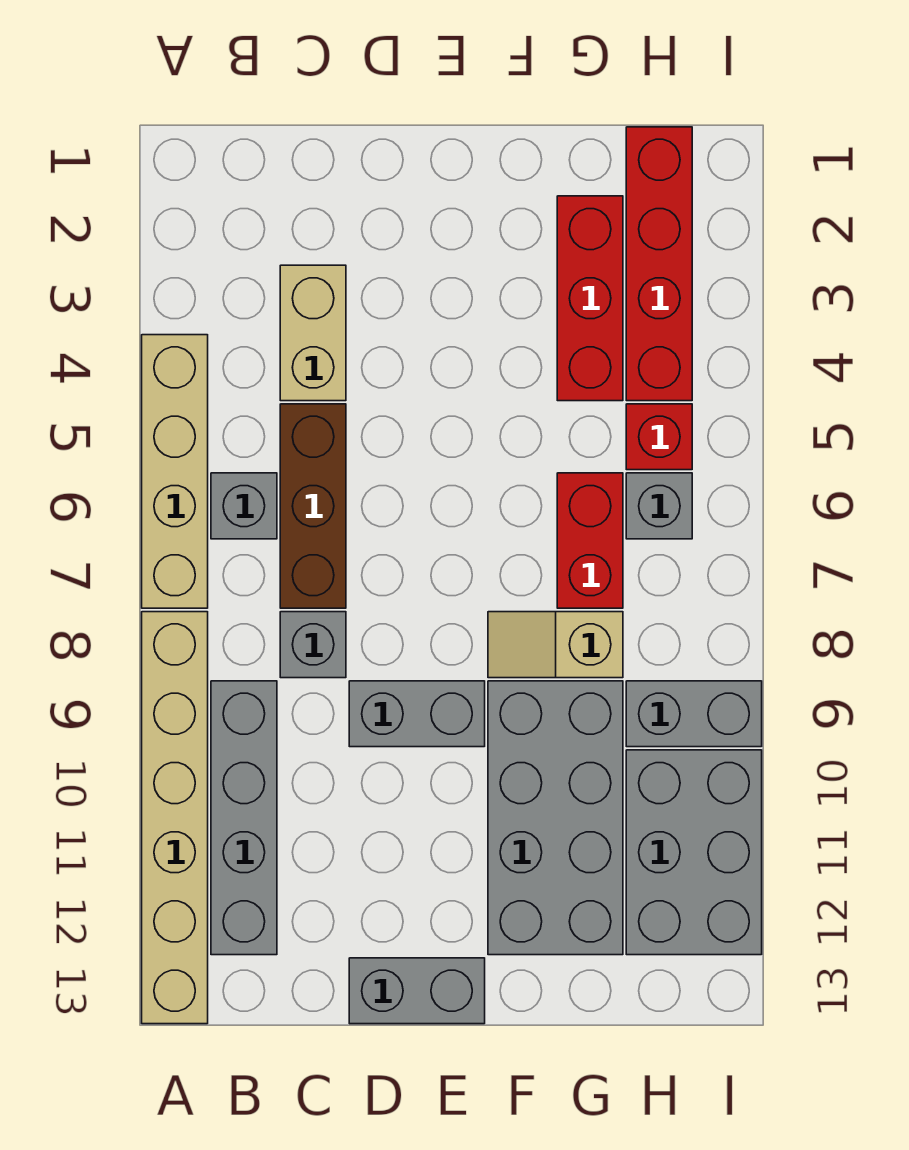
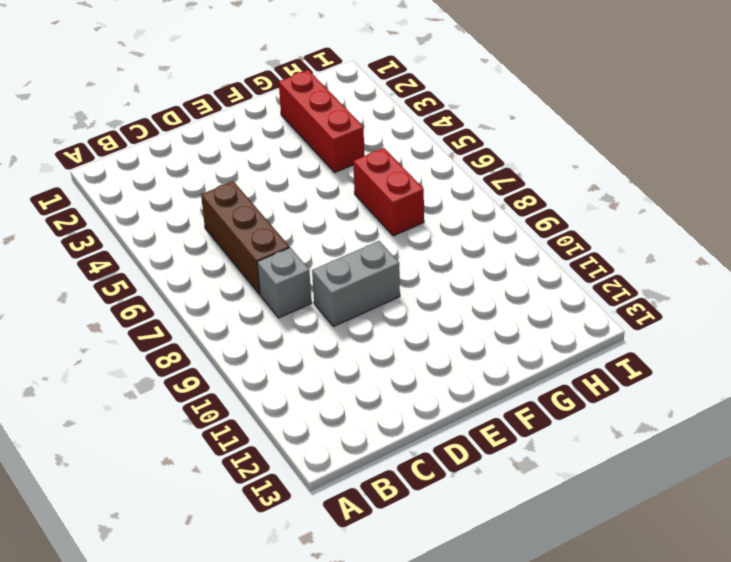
none -> tan brick A4:A7 level 1
none -> tan brick A8:A13 level 1
none -> grey brick B6 level 1

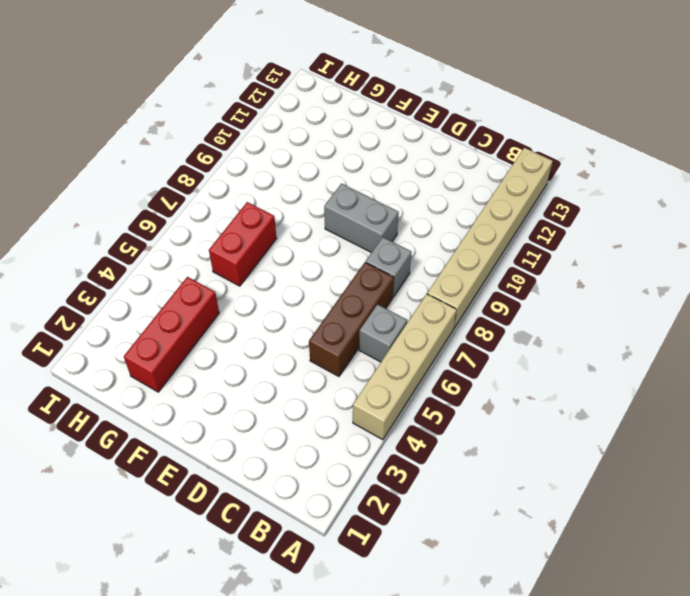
none -> grey brick B9:B12 level 1
none -> tan brick C3:C4 level 1
none -> grey brick D13:E13 level 1

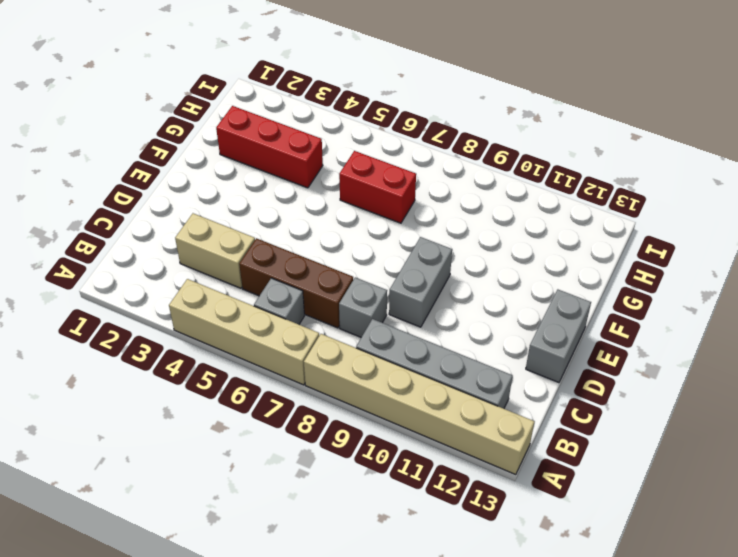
none -> tan slope F8:G8 level 1 top G
none -> grey brick F9:G12 level 1
none -> red brick H1:H4 level 1

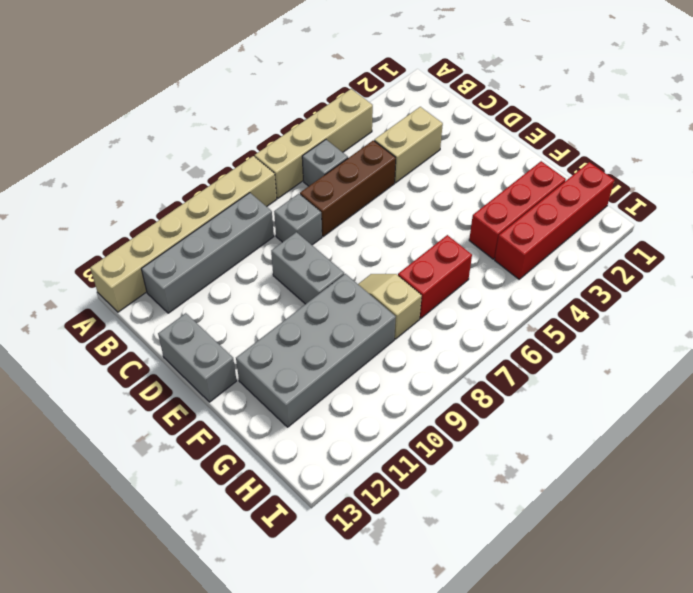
none -> red brick H5 level 1
none -> grey brick H6 level 1
none -> grey brick H9:I9 level 1

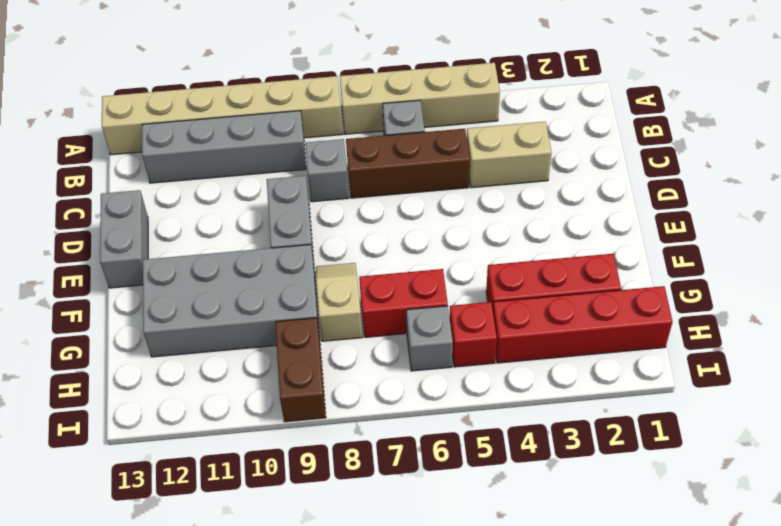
brown brick H9:I9 level 1 -> grey brick H9:I9 level 1
none -> grey brick H10:I12 level 1

